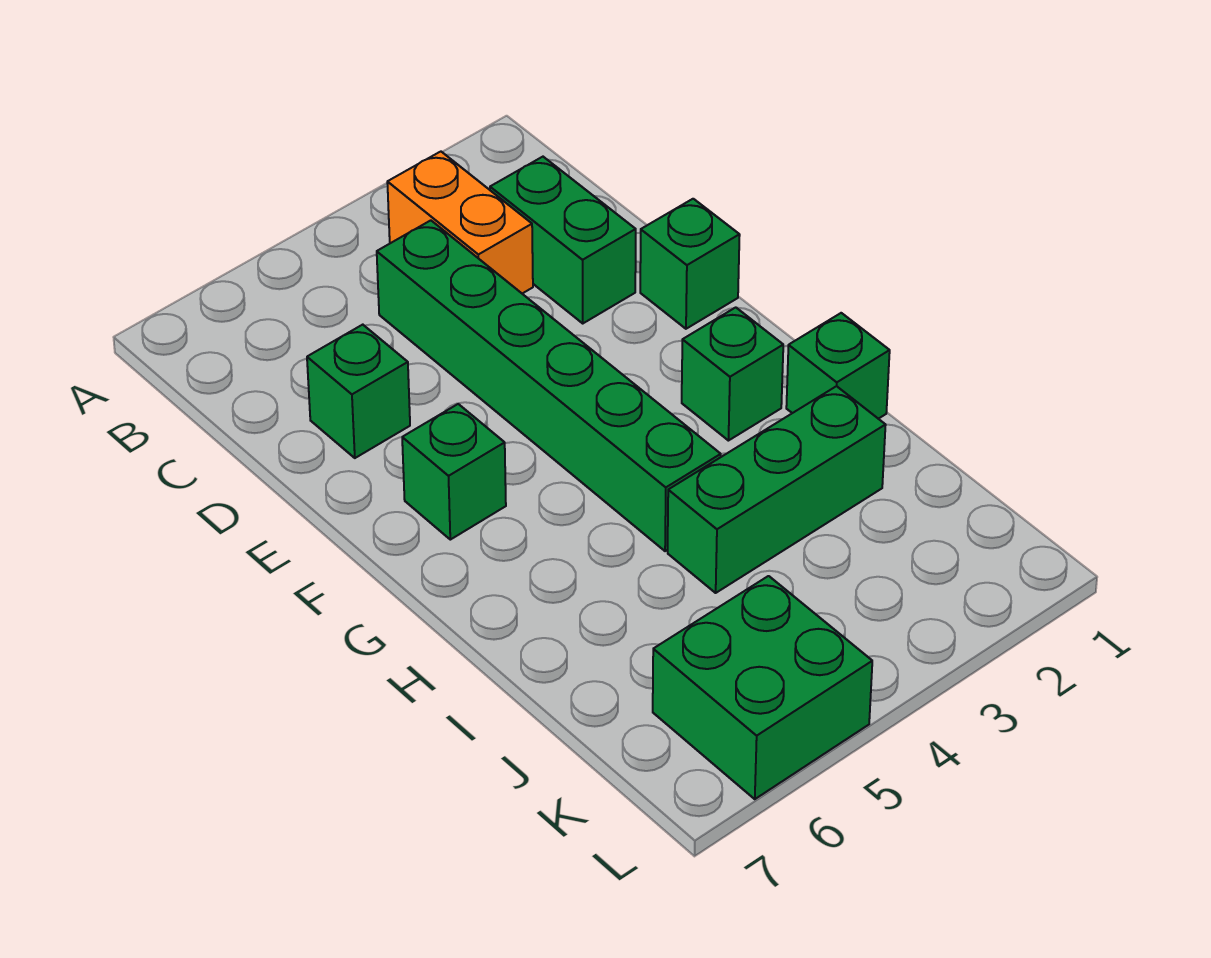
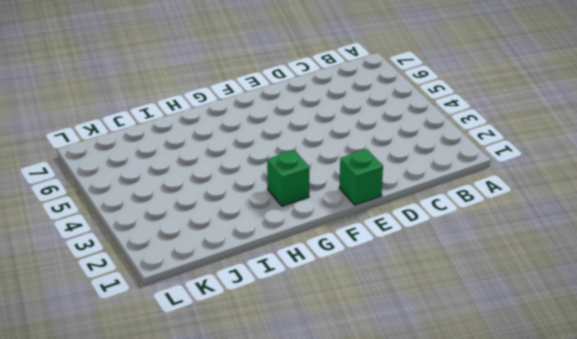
none -> orange brick B3:C3 level 1
none -> green brick C2:D2 level 1

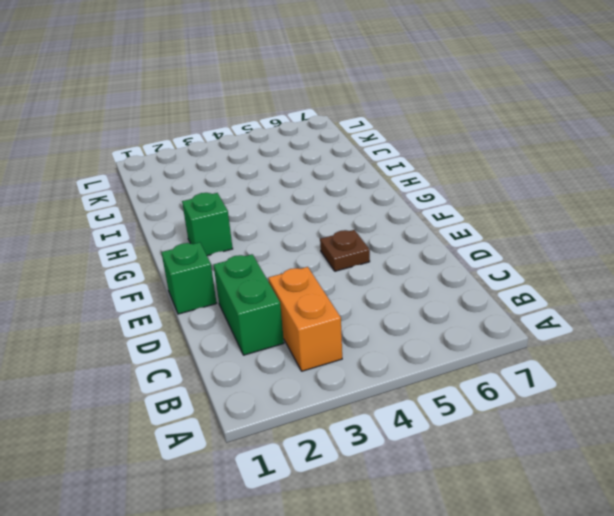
brown plate E5 level 1 -> none
none -> green brick C4:H4 level 1
none -> green brick D6 level 1

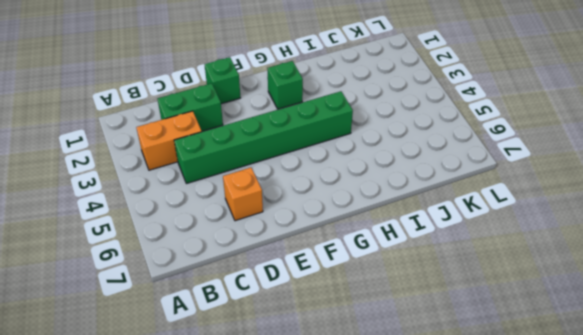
orange brick D6 level 1 -> green brick D6 level 1
none -> green brick F6 level 1
none -> green brick H1 level 1

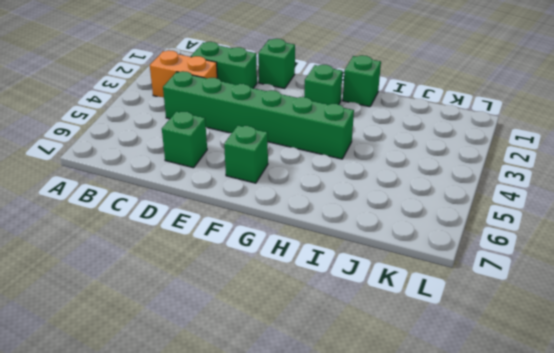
none -> green brick I2:I4 level 1
none -> green brick K5:L6 level 1

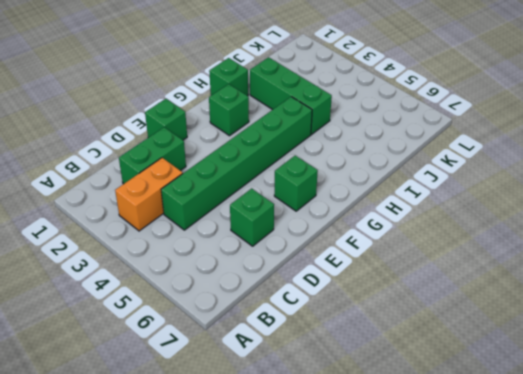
none -> green brick K5:L6 level 1

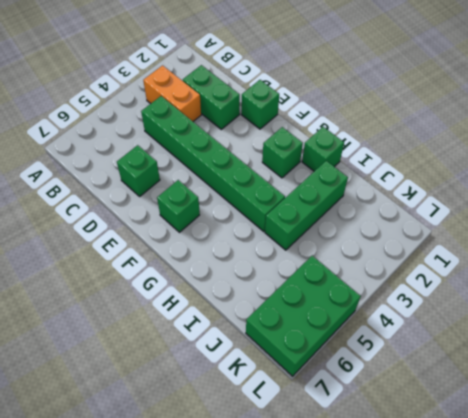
green brick K5:L7 level 1 -> green brick K5:L6 level 1

